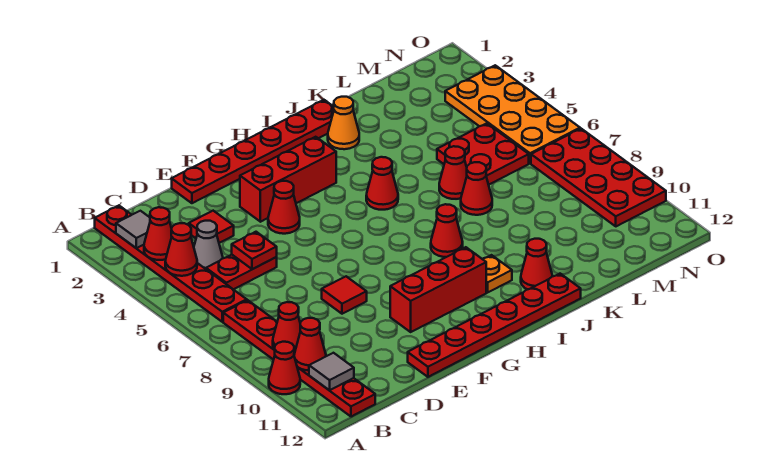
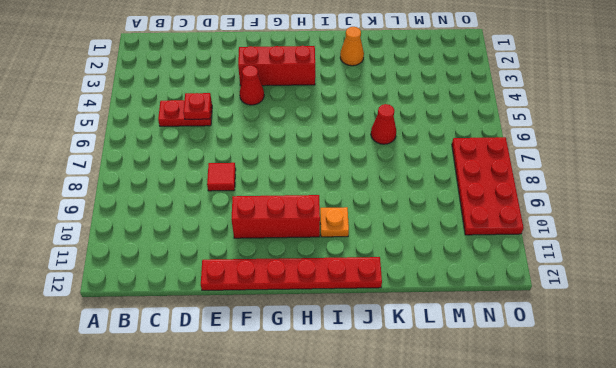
none -> red cone A10 level 1
none -> red plate B1:B6 level 1
none -> red plate B7:B12 level 1

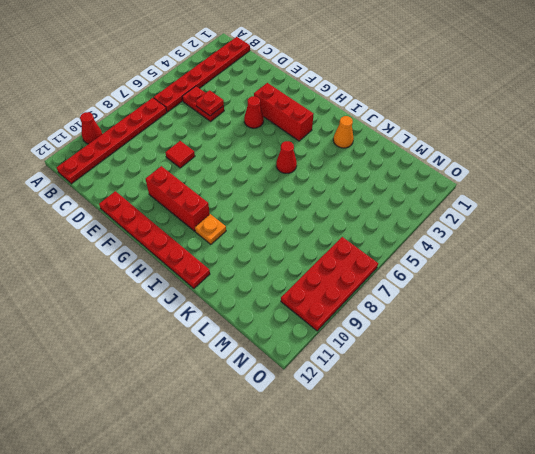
none -> grey cone C4 level 1
none -> red tile D3 level 1
none -> red plate E1:J1 level 1

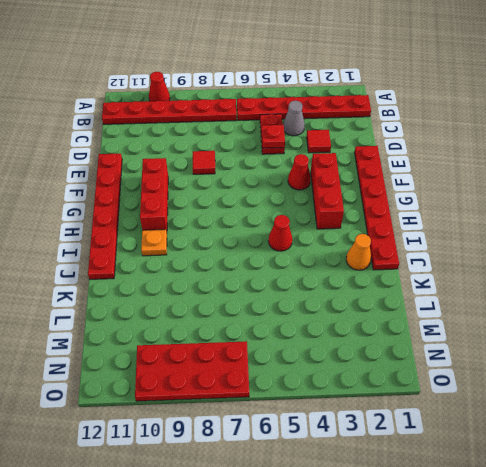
none -> red cone I8 level 1
none -> red cone J11 level 1
none -> red cone K6 level 1

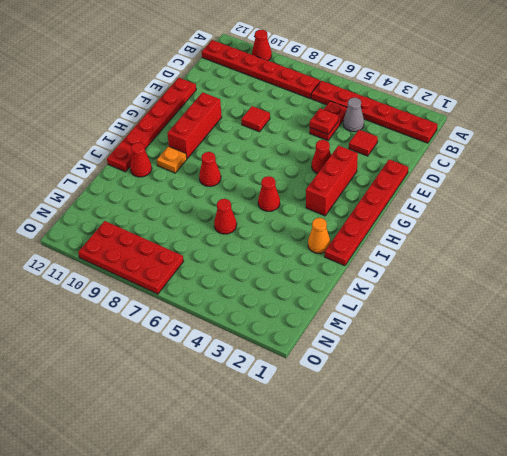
none -> red cone K7 level 1
none -> red plate L5:M6 level 1
none -> orange plate N3:O6 level 1

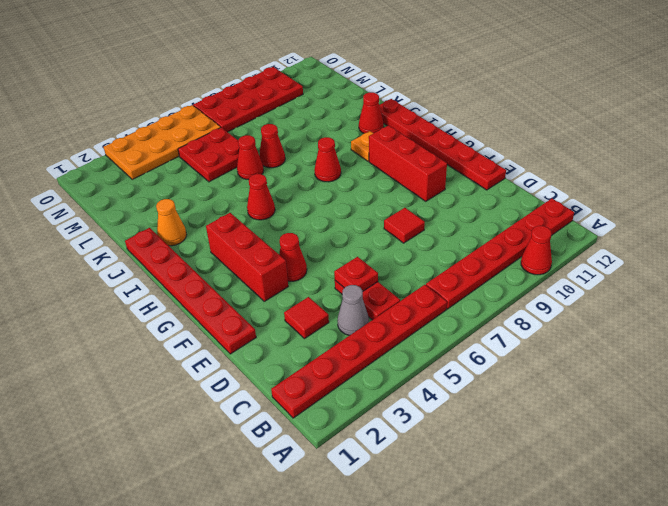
none -> grey tile B2 level 2
none -> red cone B3 level 2
none -> red cone B4 level 2

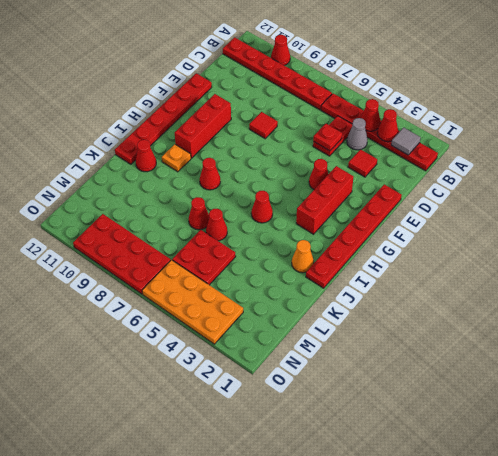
none -> red cone B9 level 2
none -> red cone B10 level 2
none -> grey tile B11 level 2

